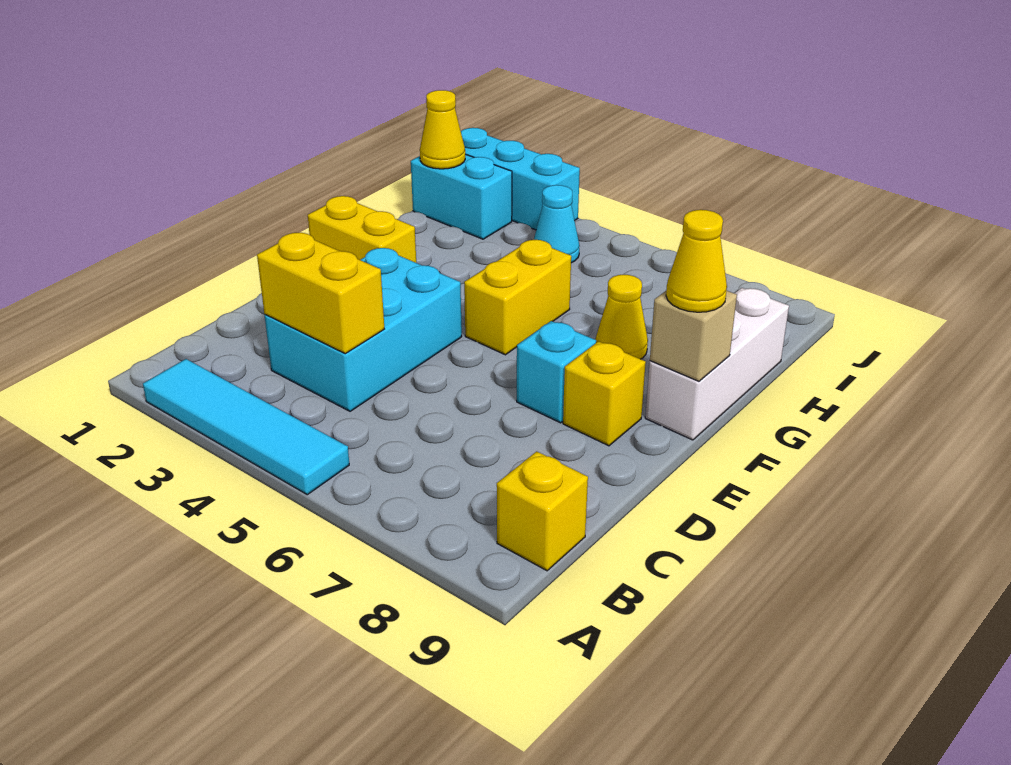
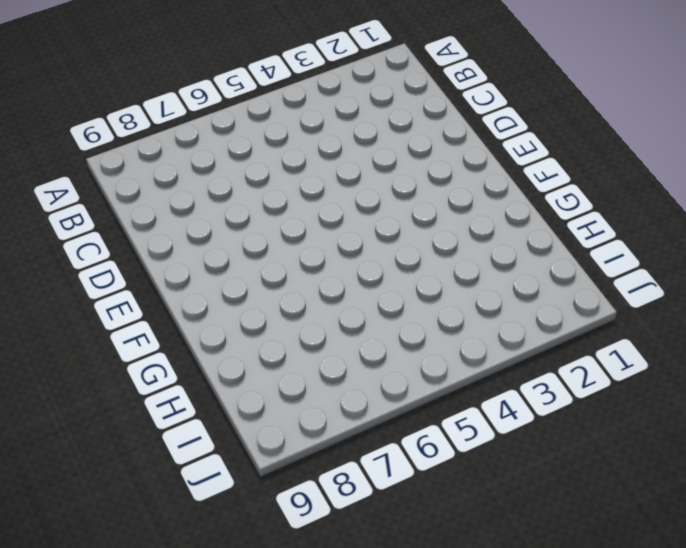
none -> cyan tile A2:A5 level 1
none -> yellow brick B9 level 1
none -> cyan brick C3:E4 level 1

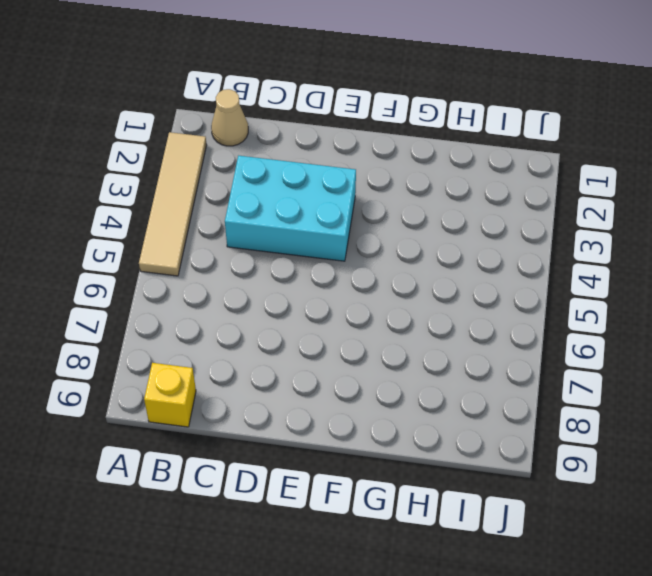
tan tile A2:A5 level 1 -> cyan tile A2:A5 level 1
tan cone B1 level 1 -> none
none -> cyan brick E7 level 1
none -> yellow brick E8 level 1
none -> yellow brick F1:F2 level 1

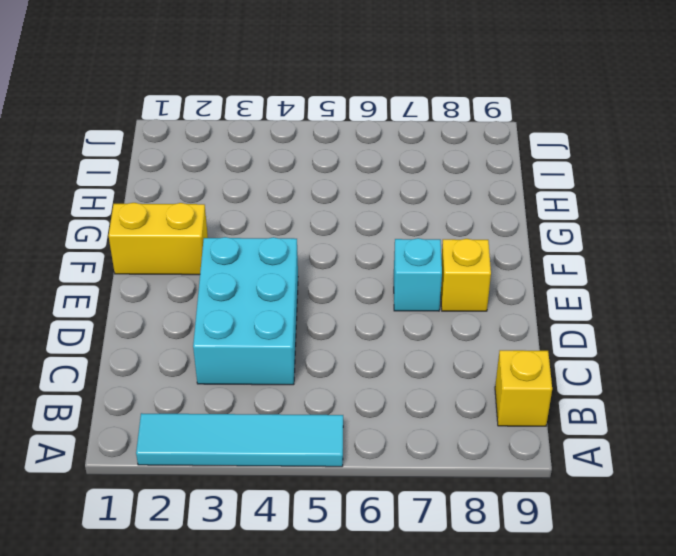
none -> yellow brick F5:G5 level 1
none -> white brick F9:H9 level 1
none -> yellow cone G7 level 1

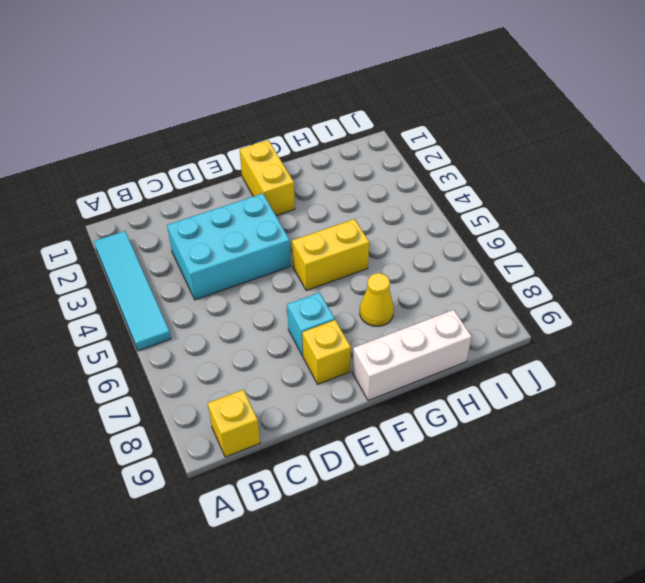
none -> cyan brick I1:I2 level 1
none -> cyan cone I4 level 1
none -> cyan brick J1:J3 level 1

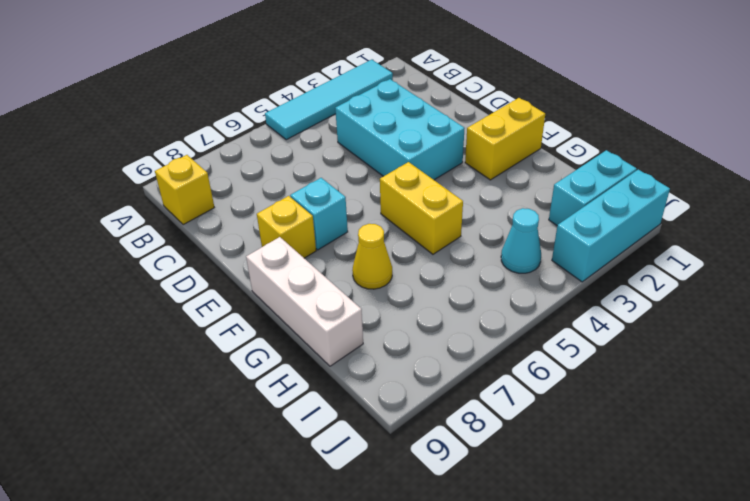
none -> yellow brick C3:C4 level 2
none -> tan brick F9 level 2
none -> yellow cone I1 level 2

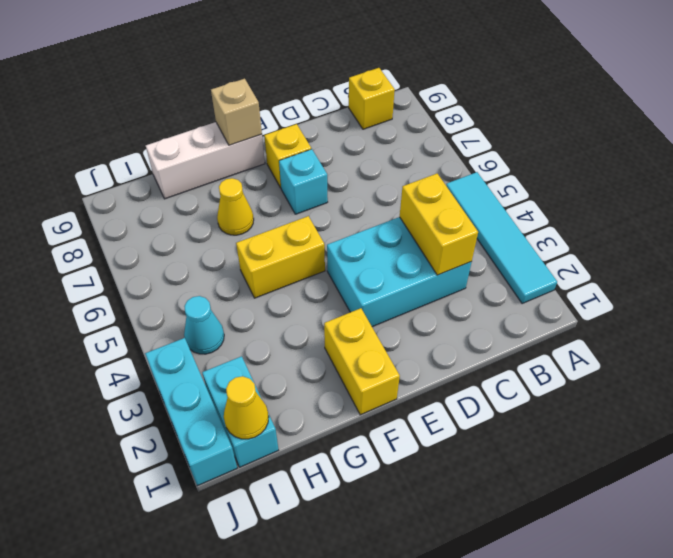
none -> yellow cone F9 level 3

